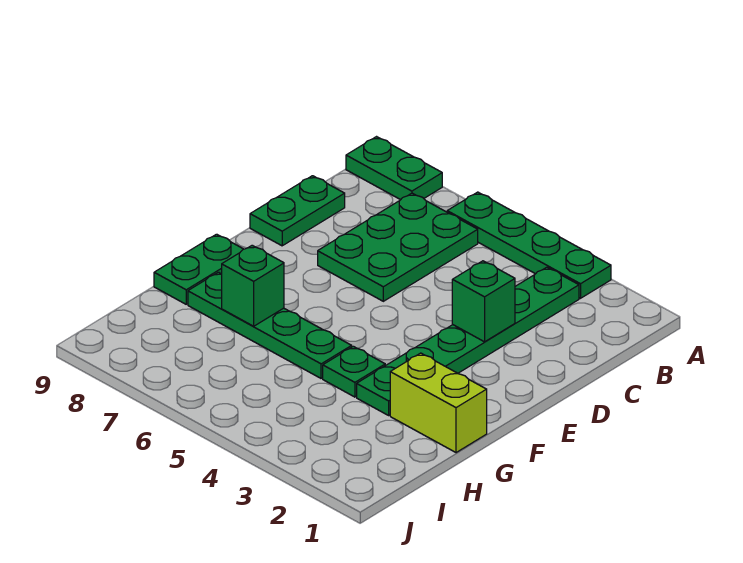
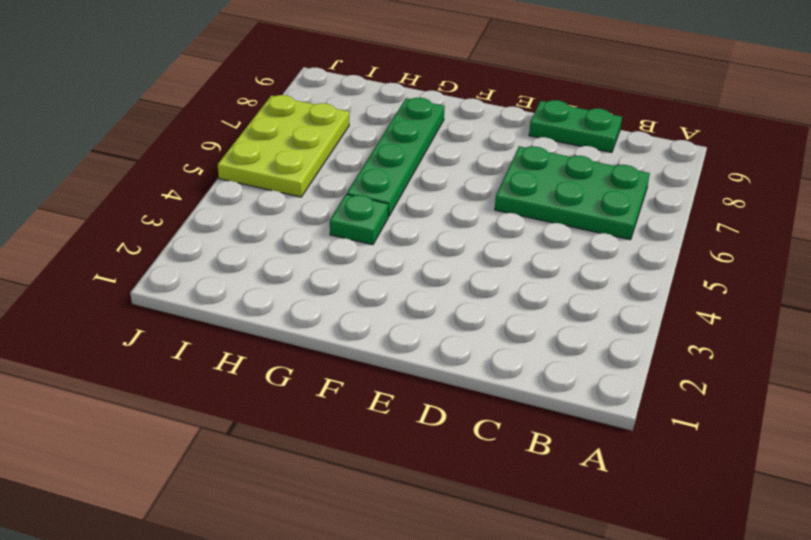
lime plate I5:J7 level 1 -> none
none -> green plate A3:A6 level 1
none -> green plate A8:A9 level 1

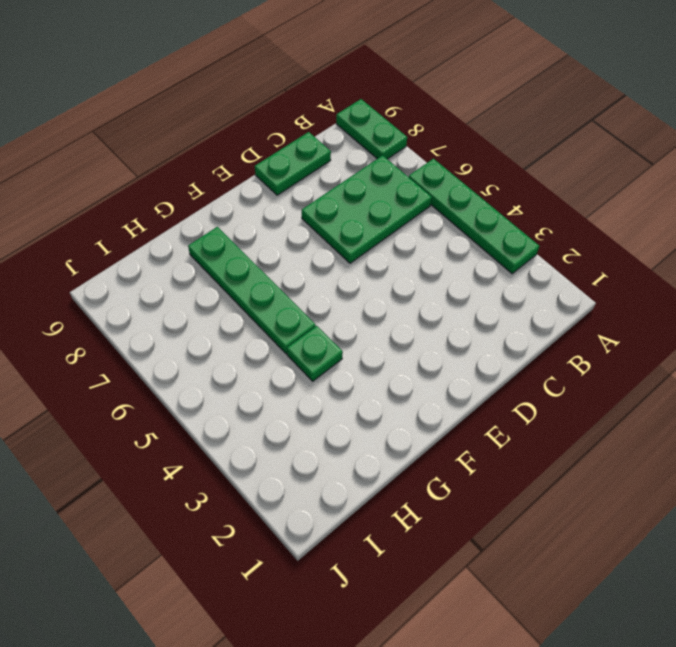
none -> green plate B3:G3 level 1
none -> green plate F9:G9 level 1

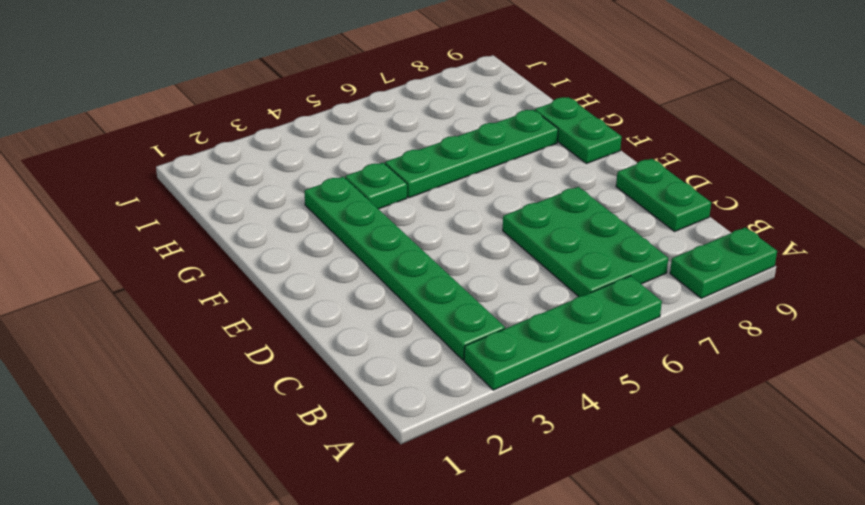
none -> lime brick G1:G2 level 1
none -> green brick D3 level 2

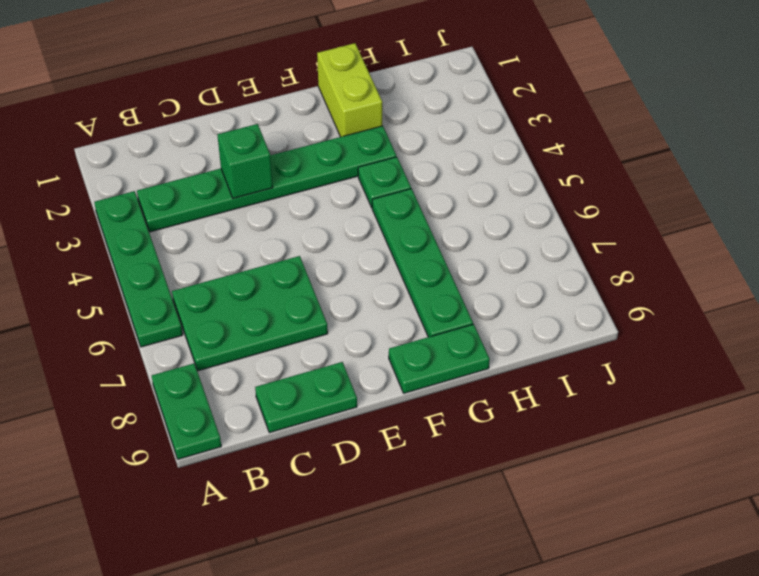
none -> green brick G7 level 2

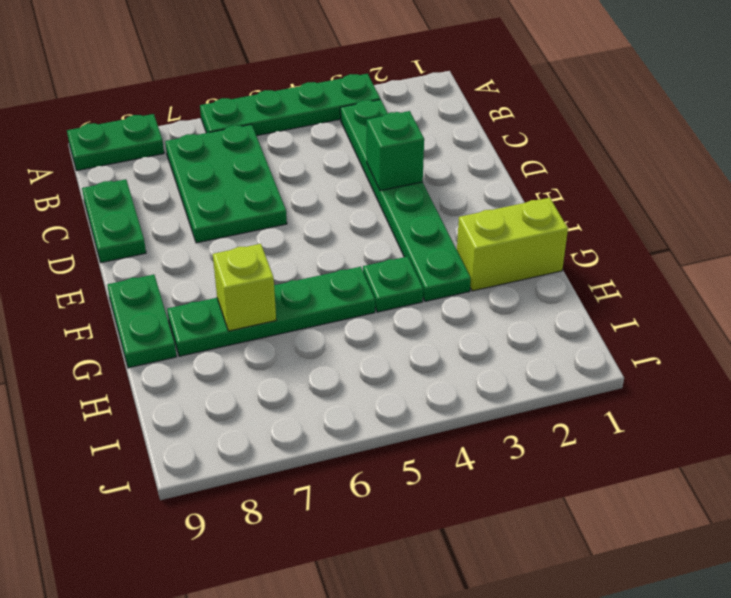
lime brick G7 level 2 -> green brick G7 level 2

